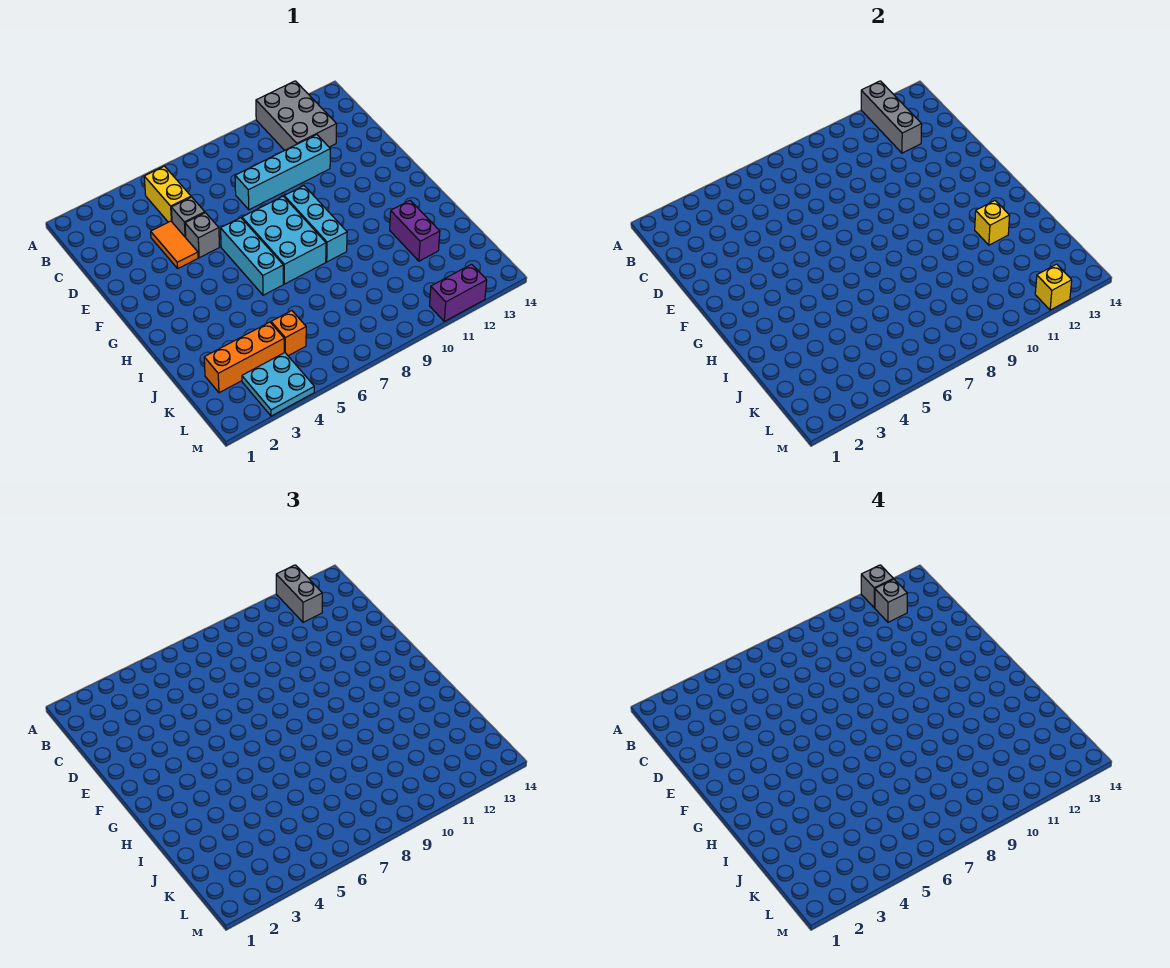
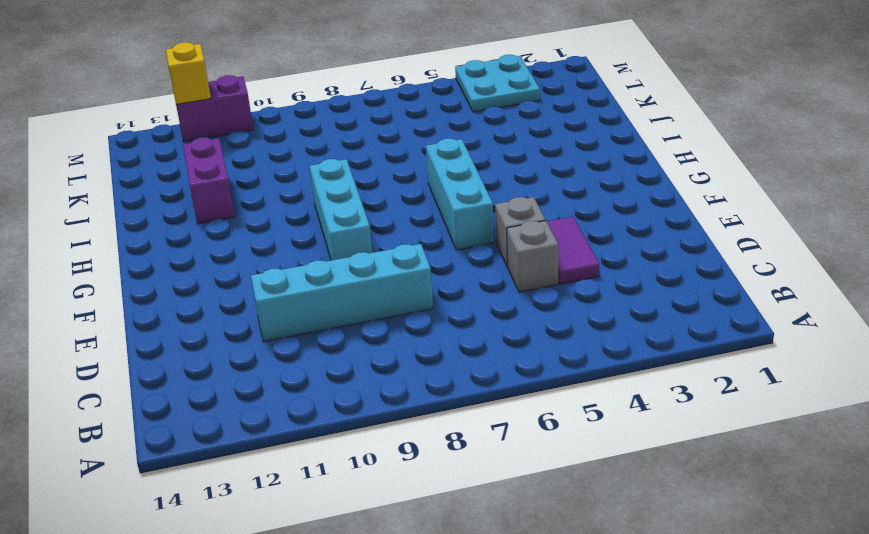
purple tile D4:E4 level 1 -> orange tile D4:E4 level 1
none -> grey brick A11:C12 level 1
none -> yellow brick B5:C5 level 1
none -> cyan brick F7:H8 level 1

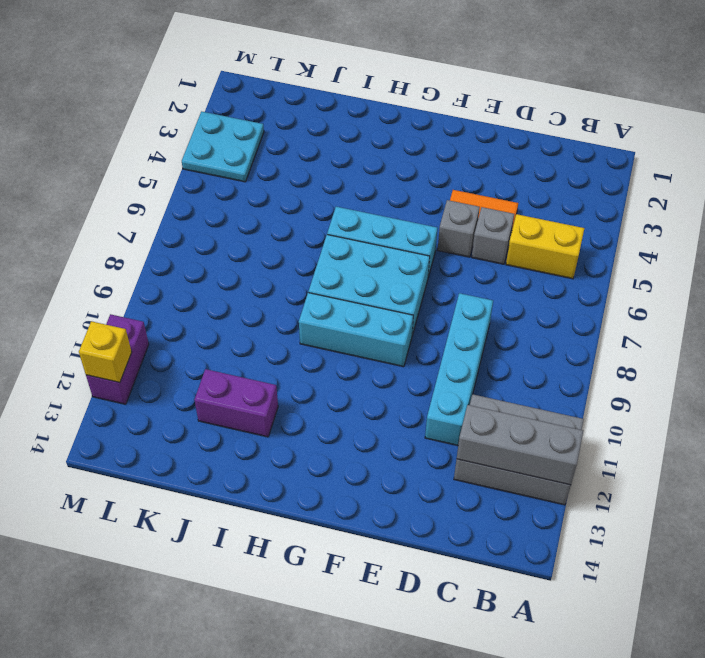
none -> orange brick K2:K4 level 1
none -> orange brick K5 level 1
none -> yellow brick I12 level 2

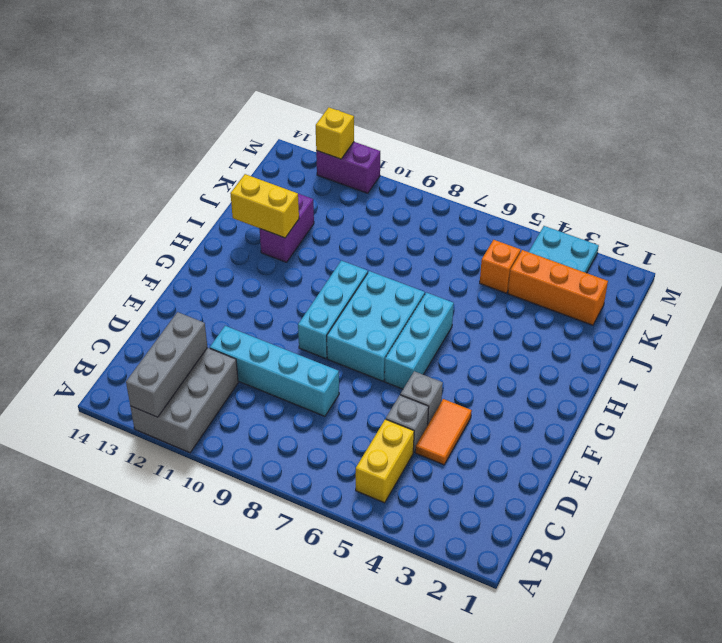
yellow brick I12:I13 level 2 -> yellow brick I12 level 2
none -> grey brick A12:B12 level 3
none -> grey brick A12 level 4
none -> grey brick B12 level 4

